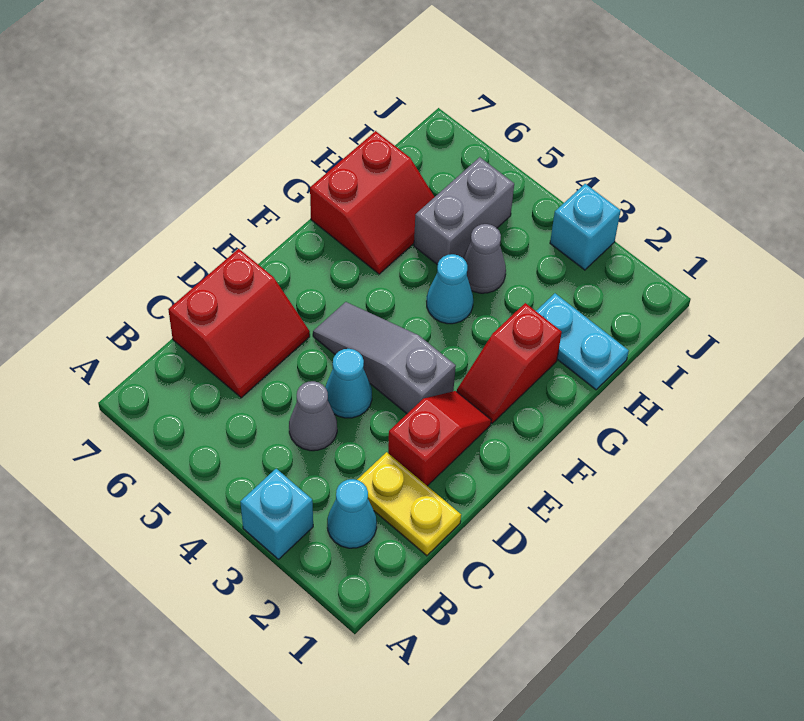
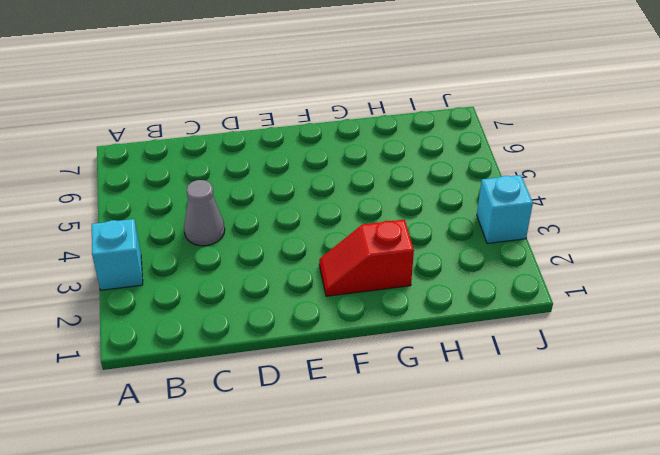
none -> cyan cone B2 level 1
none -> yellow plate C1:C2 level 1
none -> red slope C6:D7 level 1 top 7

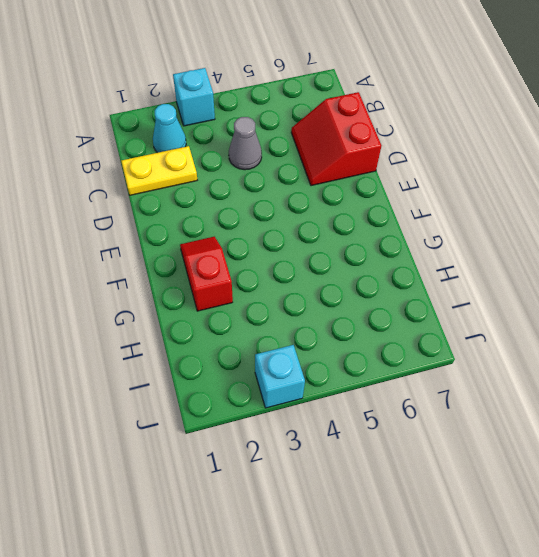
none -> red slope D2:E2 level 1 top D
none -> cyan cone D4 level 1
none -> grey slope E3:E5 level 1 top 3

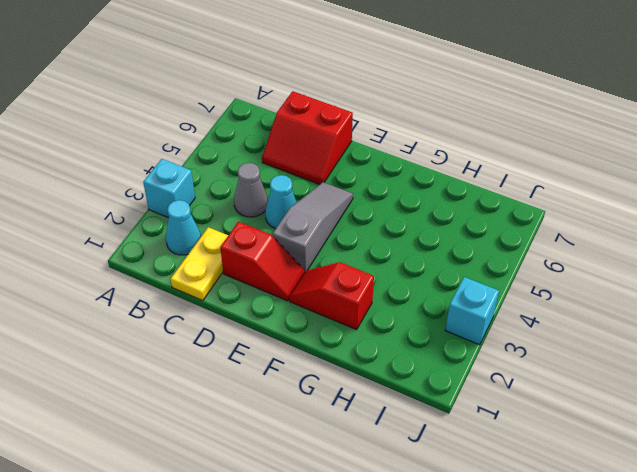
none -> cyan cone G4 level 1
none -> red slope G6:H7 level 1 top 7
none -> cyan plate H1:H2 level 1

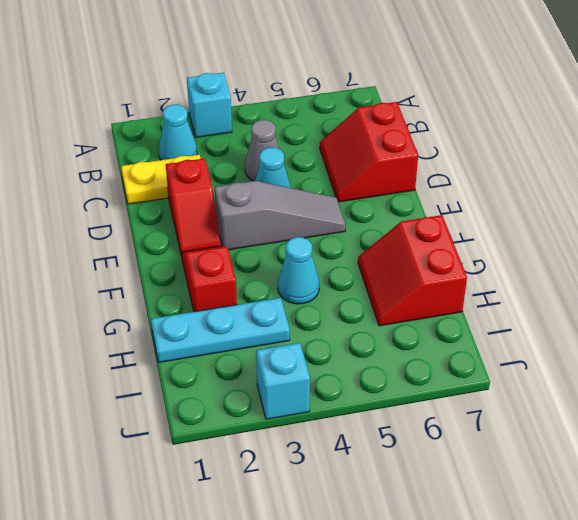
cyan plate H1:H3 level 1 -> cyan plate H1:H2 level 1
none -> grey cone H4 level 1
none -> grey brick H5:I5 level 1

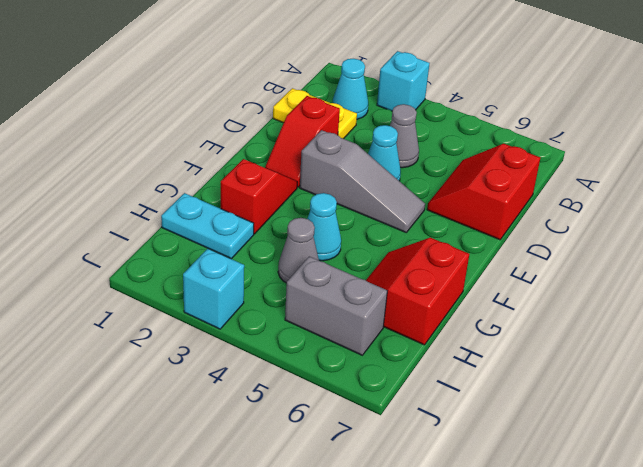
grey brick I5:I6 level 1 -> grey brick H5:I5 level 1

